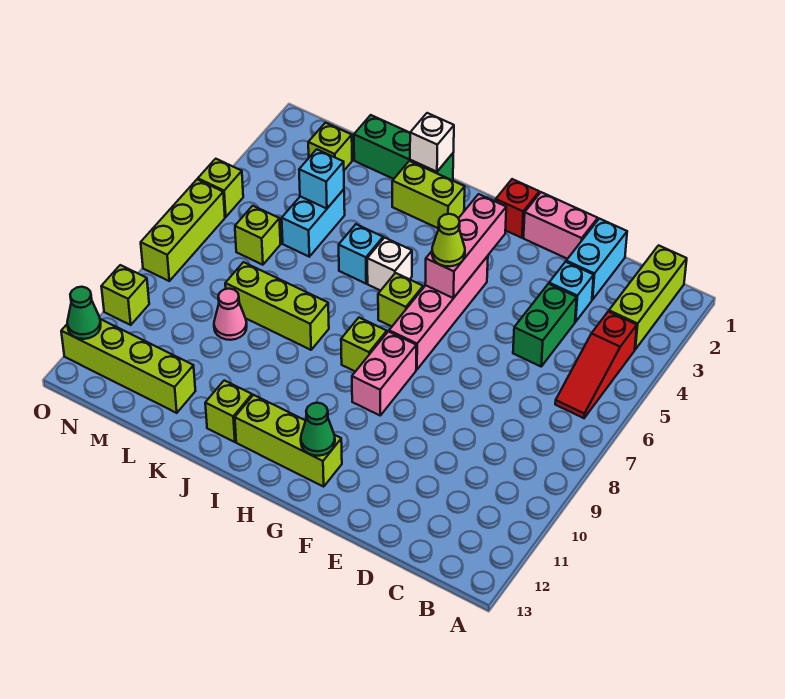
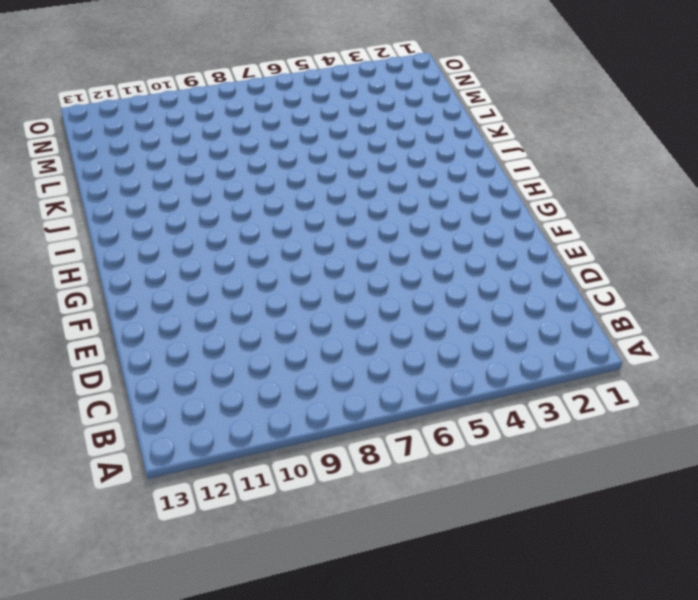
none -> lime brick B1:B3 level 1
none -> red slope B4:B6 level 1 top 4
none -> cyan brick D1:D2 level 1
none -> cyan brick D3 level 1

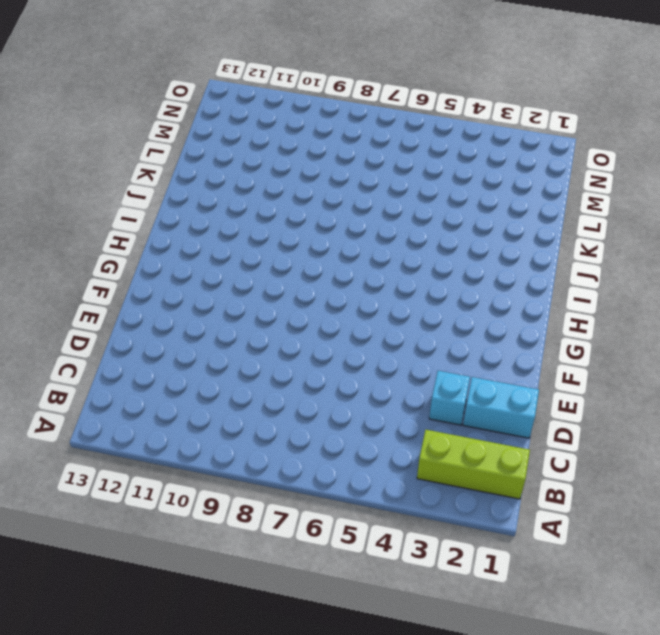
none -> red slope B4:B6 level 1 top 4
none -> green brick D4:D5 level 1
none -> pink brick E1:F1 level 1
none -> red brick G1 level 1

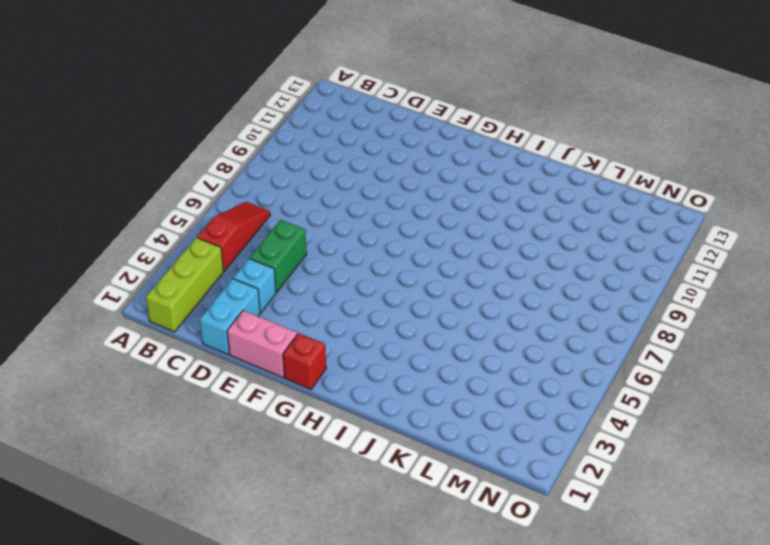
none -> pink brick G4:G7 level 1
none -> pink brick G8:G9 level 1
none -> lime brick G12:I12 level 1
none -> lime brick H6 level 1

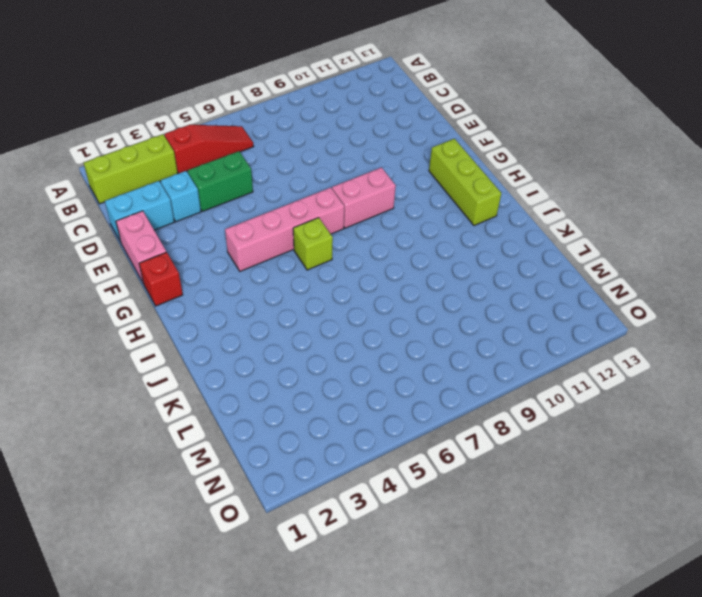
none -> lime brick H8 level 1
none -> lime brick I2:J2 level 1
none -> white brick I5 level 1
none -> green brick J1:L1 level 1

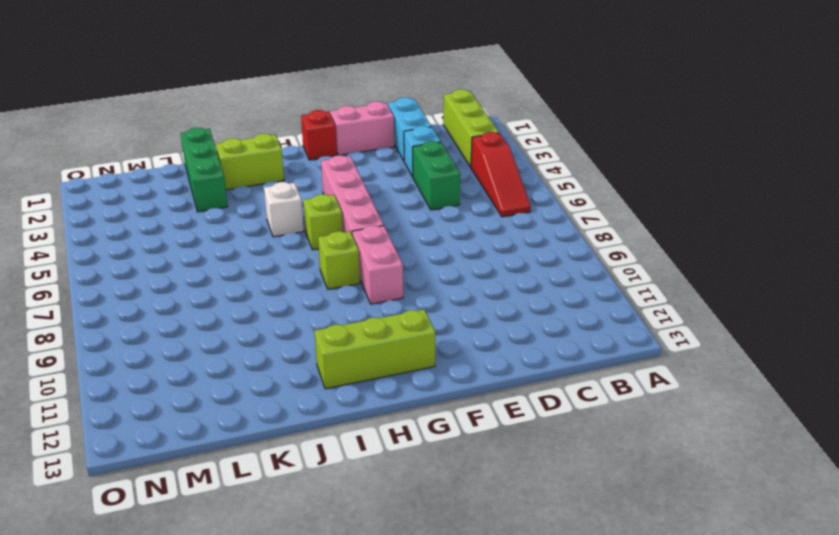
green brick K1:K3 level 1 -> green brick J1:L1 level 1
none -> cyan brick J5 level 1
none -> lime brick J8:L8 level 1
none -> lime brick J12 level 1
none -> cyan brick L4:L5 level 1

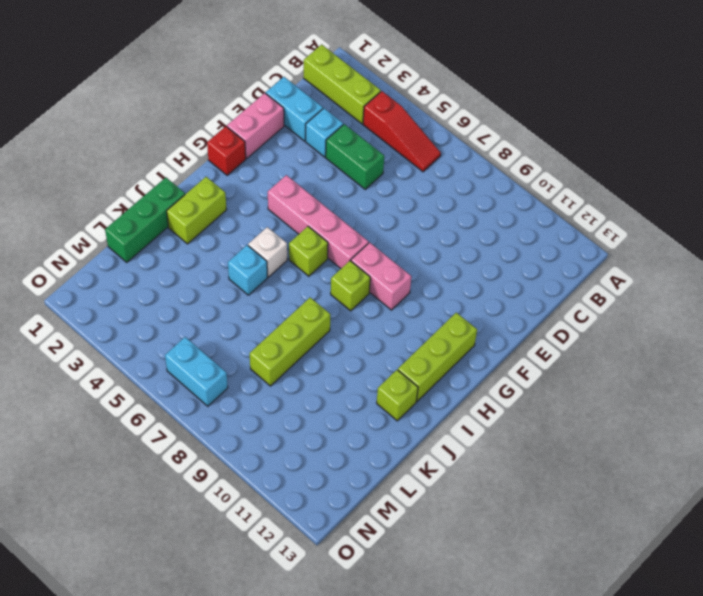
cyan brick N6:N7 level 1 -> cyan brick L4:L5 level 1
none -> pink cone L9 level 1
none -> lime brick L12:O12 level 1
none -> lime brick M2 level 1
none -> lime brick M6 level 1

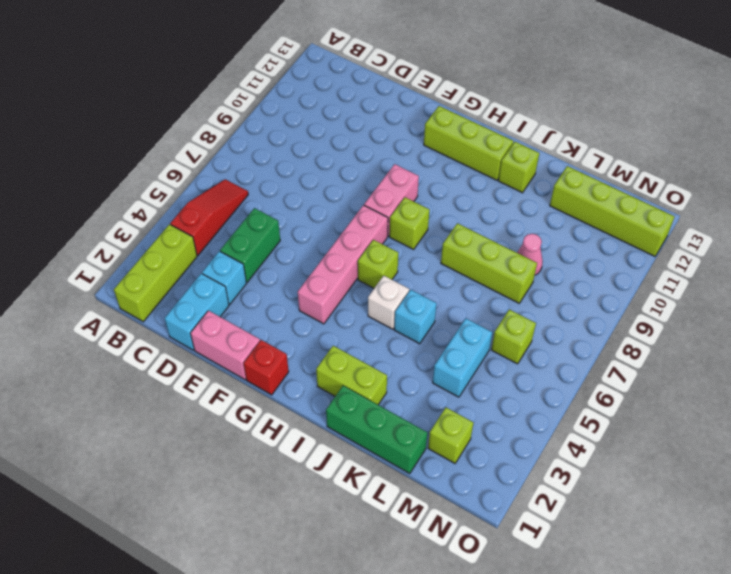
none -> lime brick O5 level 1
none -> lime brick O6:O8 level 1
none -> lime brick O10 level 1
none -> pink brick G3:G5 level 2

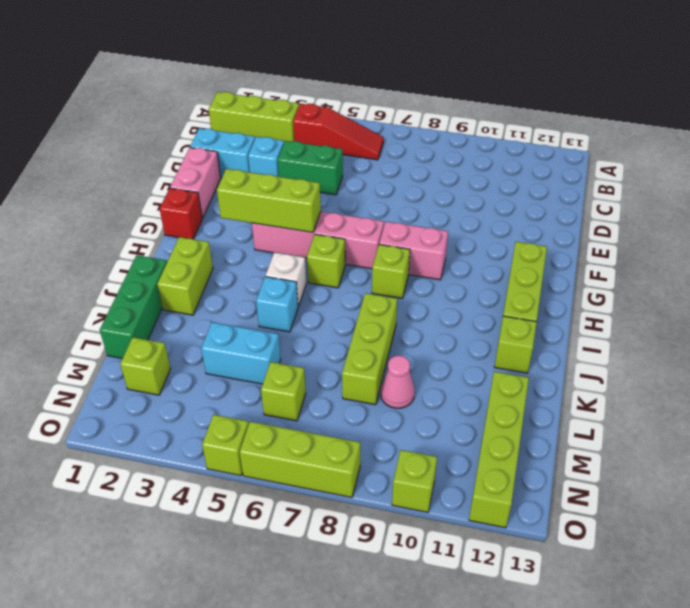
lime brick G3:G5 level 2 -> pink brick G3:G5 level 2
none -> green cone G12 level 2
none -> white brick J1 level 2
none -> cyan brick L4 level 2
none -> green cone O12 level 2

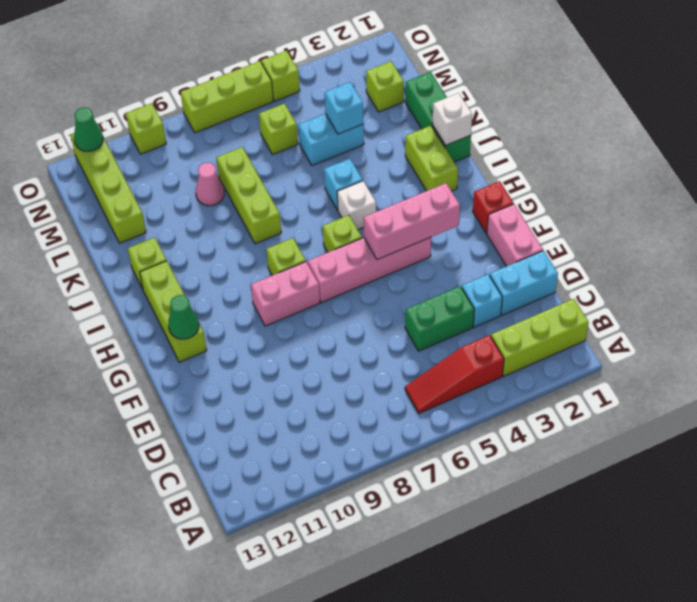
none -> lime cone G5 level 3

